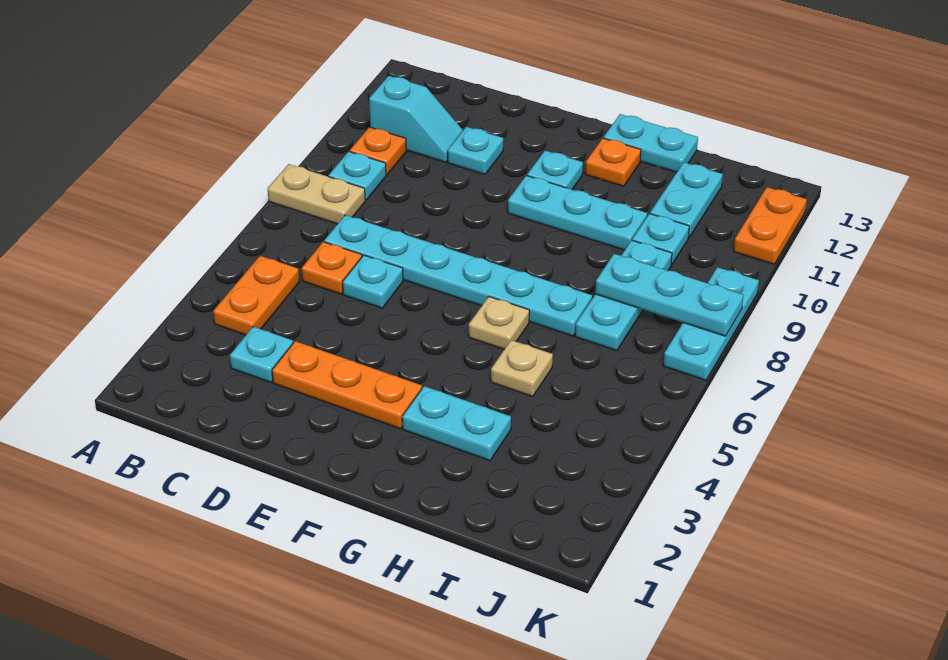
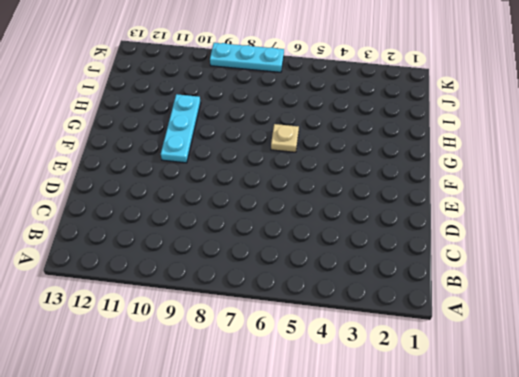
none -> tan plate A8:B8 level 1
none -> orange plate B4:B5 level 1
none -> cyan plate B9 level 1

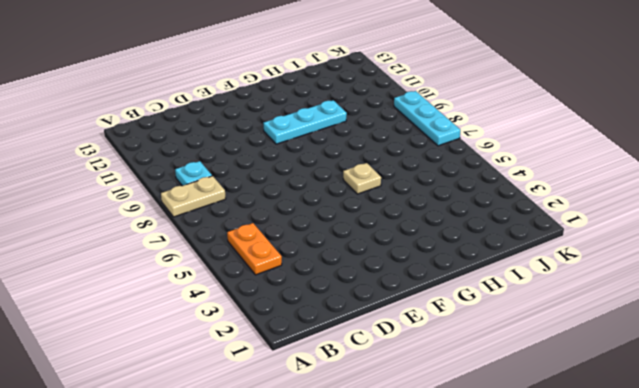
none -> orange plate B10 level 1
none -> cyan slope B11:C11 level 1 top B
none -> cyan plate C3 level 1

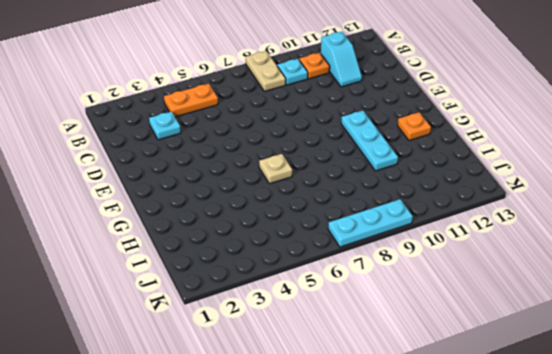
none -> orange plate C6 level 1
none -> cyan plate C7:H7 level 1
none -> orange plate D3:F3 level 1

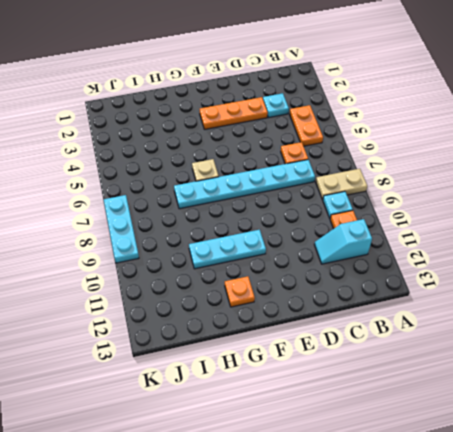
none -> cyan plate D6 level 1
none -> cyan plate D11 level 1
none -> cyan plate F11 level 1

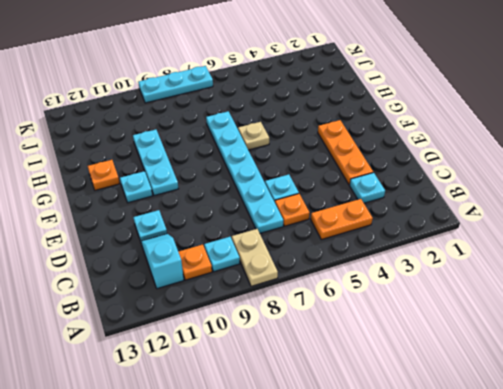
none -> cyan plate G3:H3 level 1
none -> cyan plate G13:H13 level 1
none -> tan plate H5 level 1

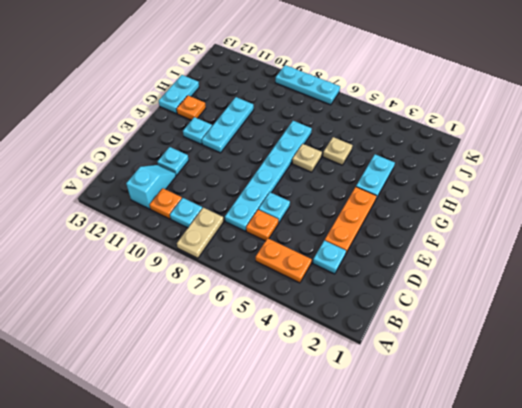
none -> cyan plate I7:I9 level 1
none -> cyan plate I10 level 1
none -> cyan plate I11:I12 level 1

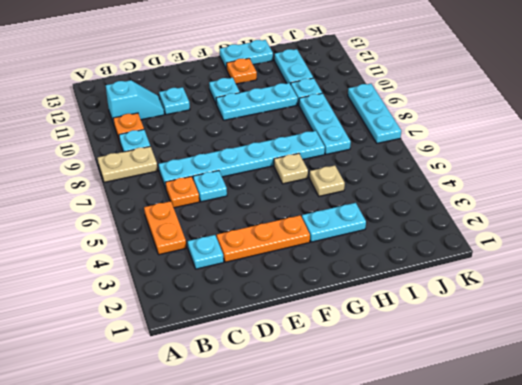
none -> orange plate K11:K12 level 1
none -> cyan plate I8:K8 level 2

